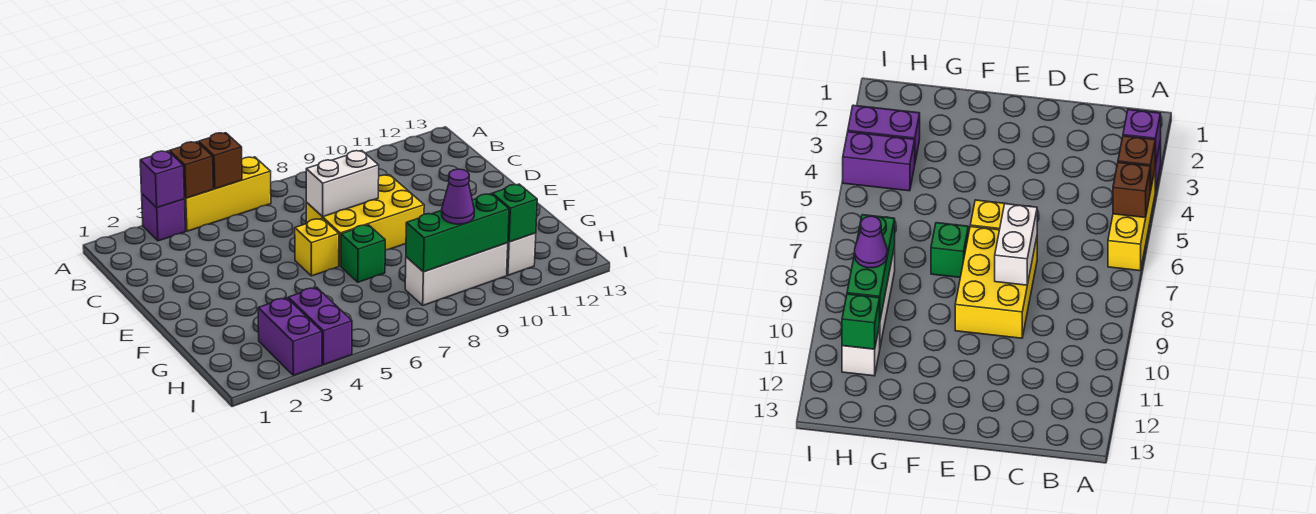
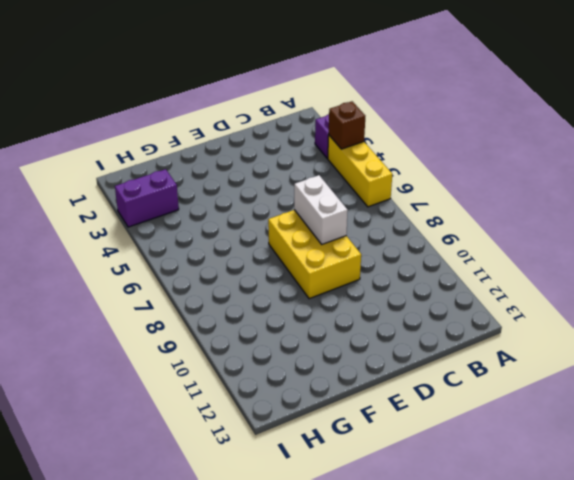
none -> yellow brick E6 level 1
none -> green brick F7 level 1
none -> purple brick H4:I4 level 1

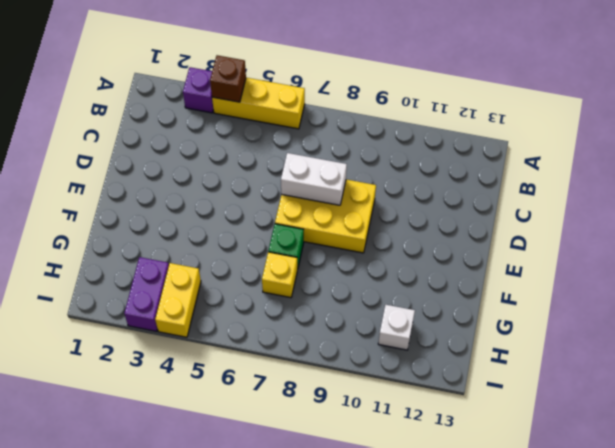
yellow brick G7 level 1 -> yellow brick E6 level 1
yellow brick H4:I4 level 1 -> purple brick H4:I4 level 1
none -> white brick H8:H10 level 1
none -> purple brick A3 level 2
none -> brown brick A5 level 2

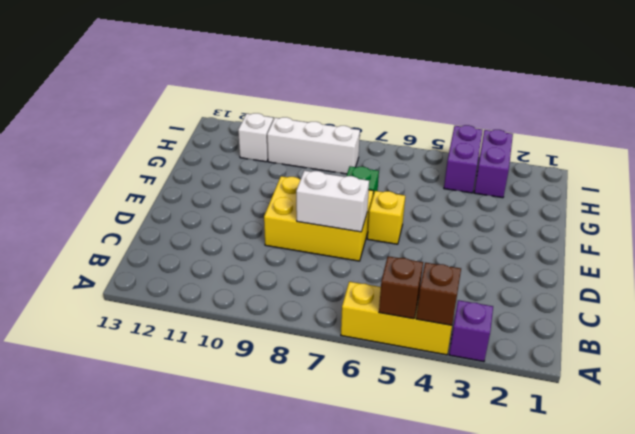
none -> purple brick A3 level 2
none -> green brick H8:H10 level 2
none -> green brick H11 level 2

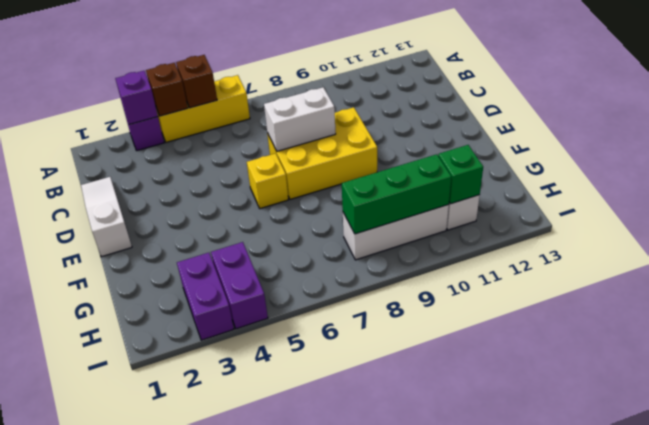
white slope C1:E1 level 1 top E -> none
none -> green brick F7 level 1
none -> purple cone H9 level 3

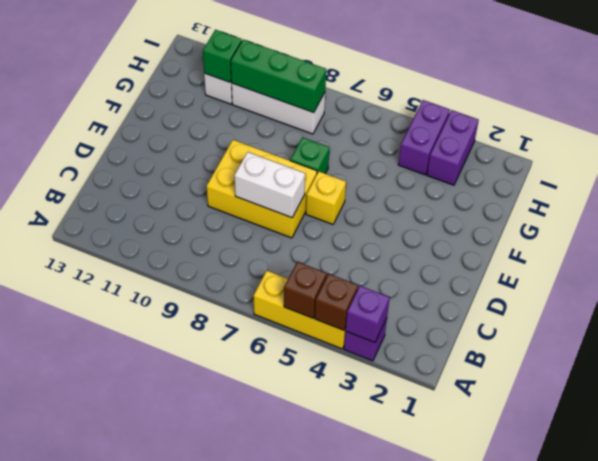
none -> purple cone H9 level 3

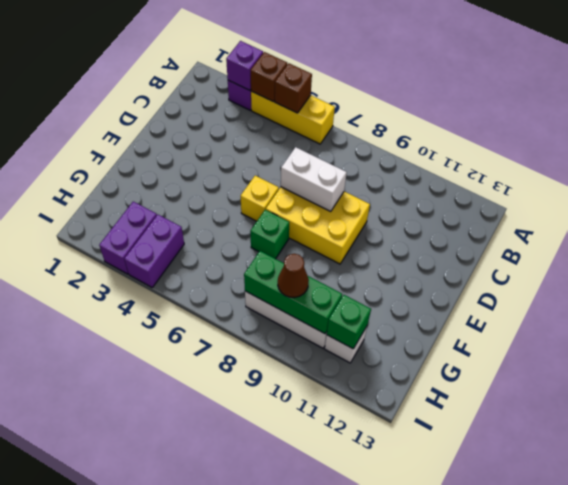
brown cone H9 level 3 -> purple cone H9 level 3

